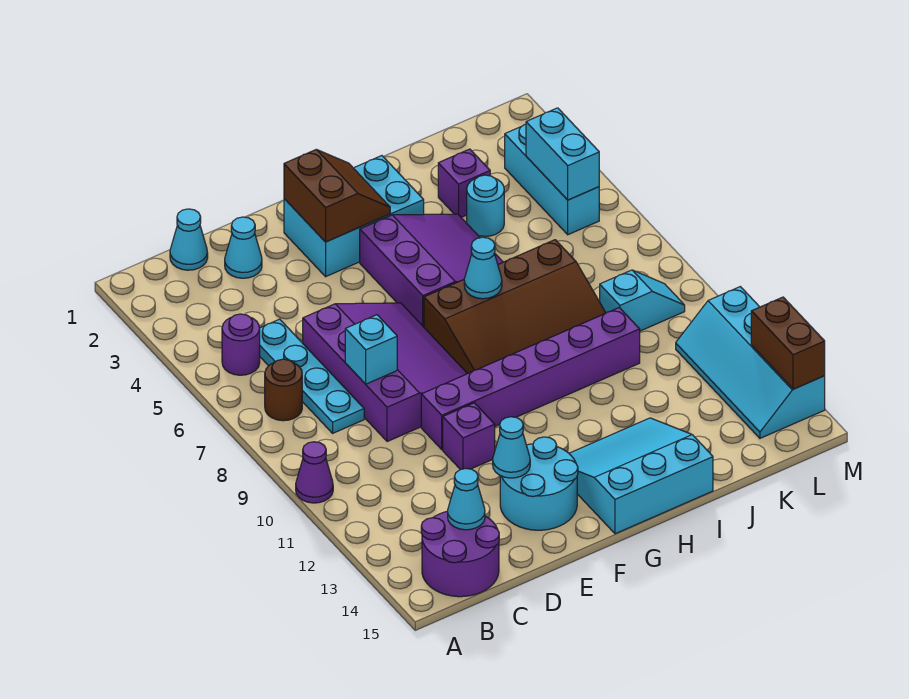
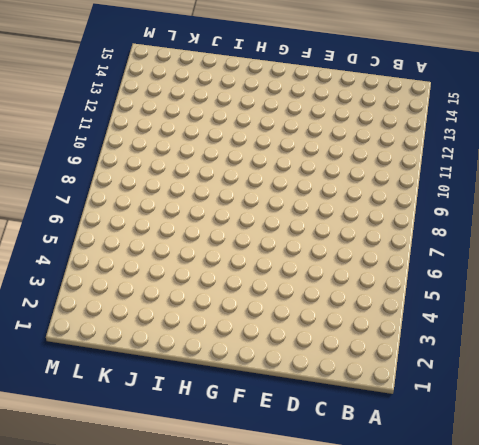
none -> purple cone A10 level 1
none -> purple round brick B5 level 1
none -> brown round brick B7 level 1

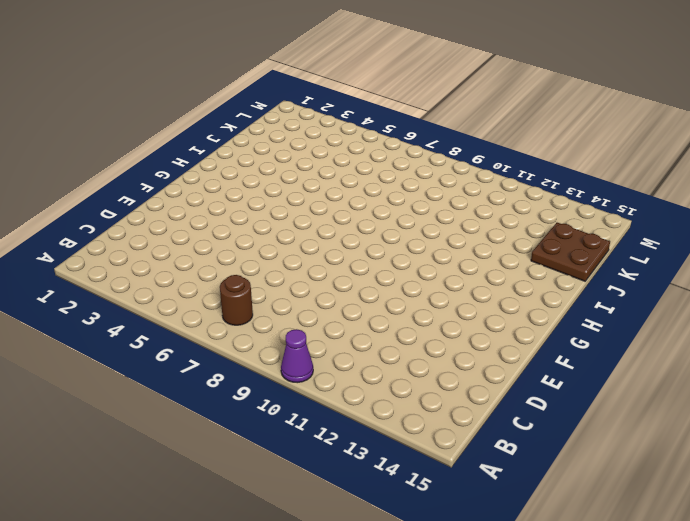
brown plate J14:K15 level 1 -> none
none -> purple round brick B5 level 1
none -> purple round brick B14:C15 level 1
none -> cyan cone C1 level 1

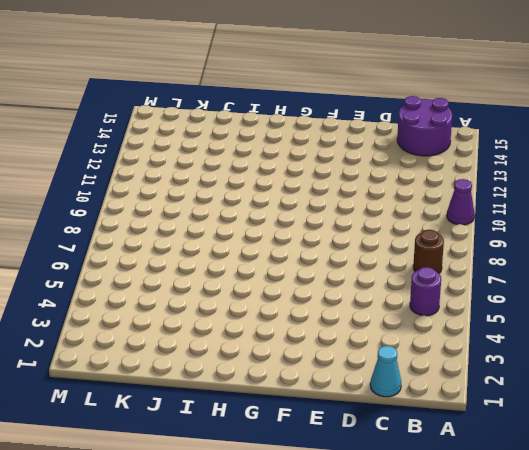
none -> cyan plate C5:C8 level 1
none -> cyan cone D2 level 1
none -> purple slope D6:F9 level 1 top D

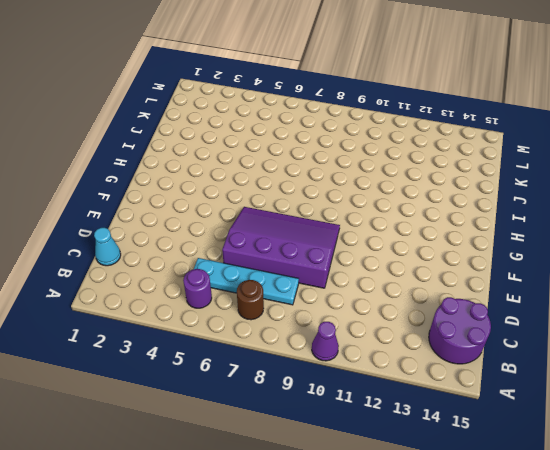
none -> cyan cone D2 level 1
none -> purple brick E10:J10 level 1
none -> purple brick E11 level 1

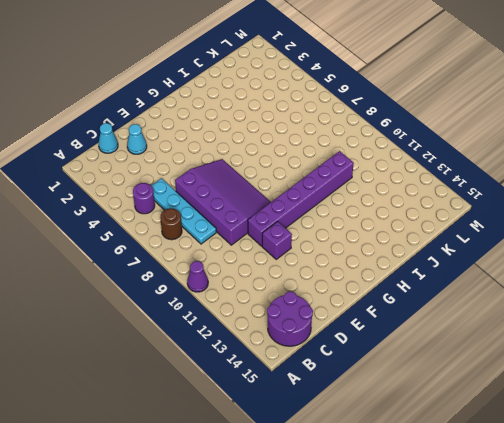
none -> cyan round brick E13:F14 level 1
none -> cyan brick F2:H3 level 1
none -> purple slope G4:I6 level 1 top G

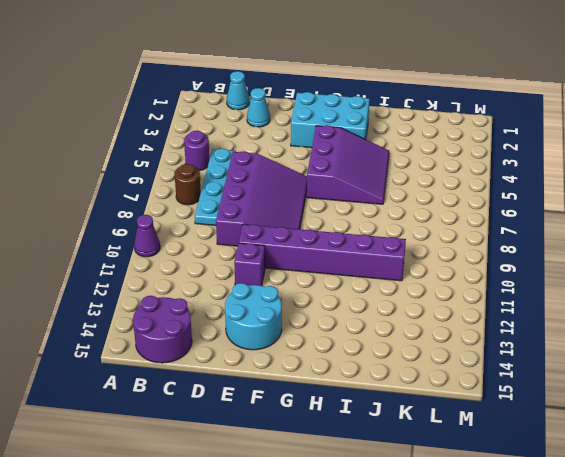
none -> brown slope G7:J9 level 1 top 7
none -> cyan slope G13:I15 level 1 top 15
none -> purple brick J3 level 1

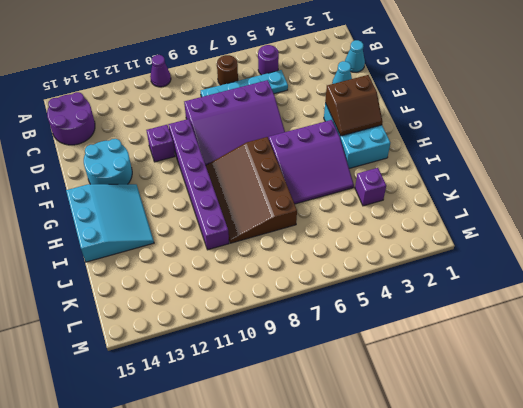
none -> cyan round brick J4 level 1
none -> cyan slope K9:L9 level 1 top K
none -> cyan brick L3:L5 level 1

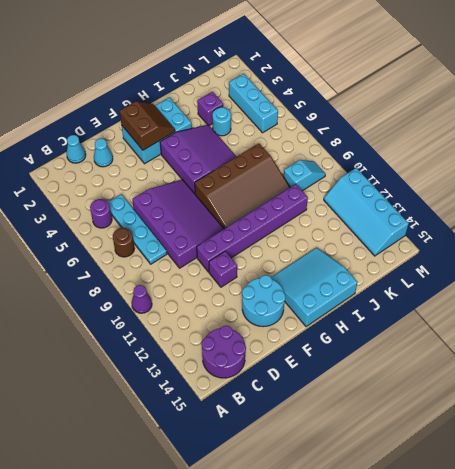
none -> cyan cone C14 level 2
none -> cyan brick D8 level 2
none -> cyan cone E13 level 2

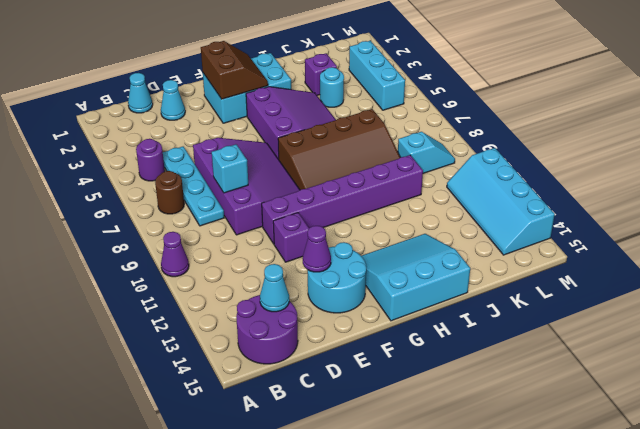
purple cone E13 level 2 -> cyan cone E13 level 2
none -> cyan cone H7 level 2
none -> cyan brick L4:L5 level 2
none -> brown brick M13:M14 level 2

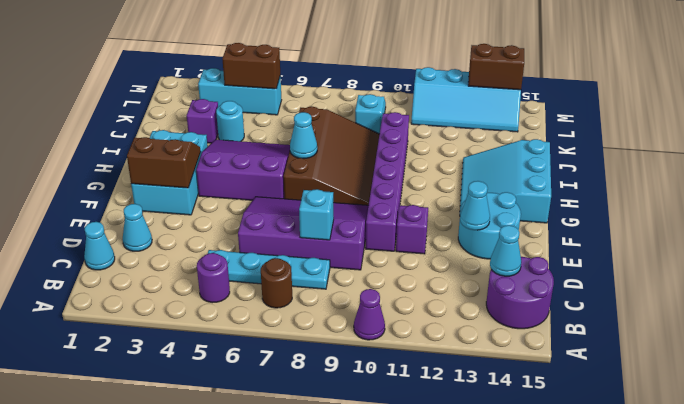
brown brick L4:L5 level 2 -> cyan brick L4:L5 level 2

